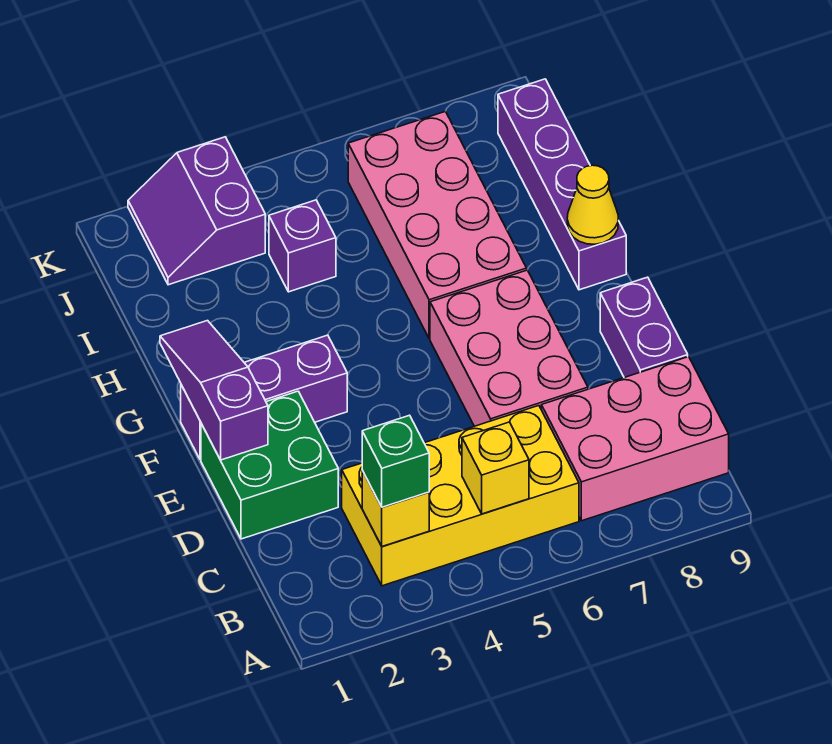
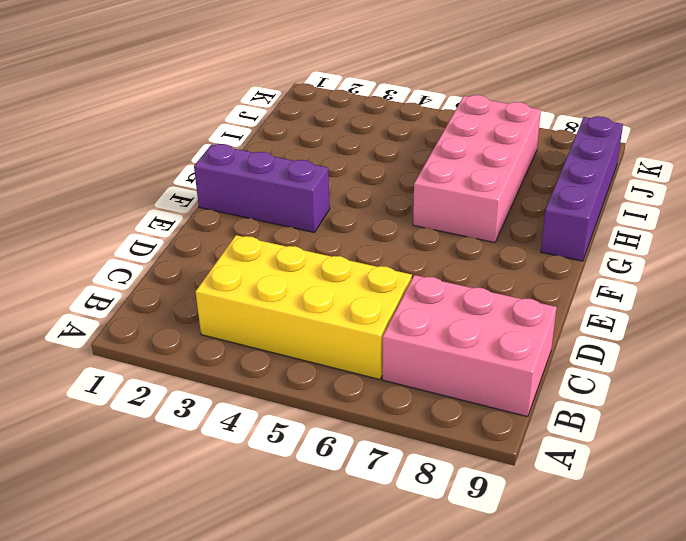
none -> green brick D1:E2 level 1
none -> pink brick D6:F7 level 1
none -> purple brick D9:E9 level 1

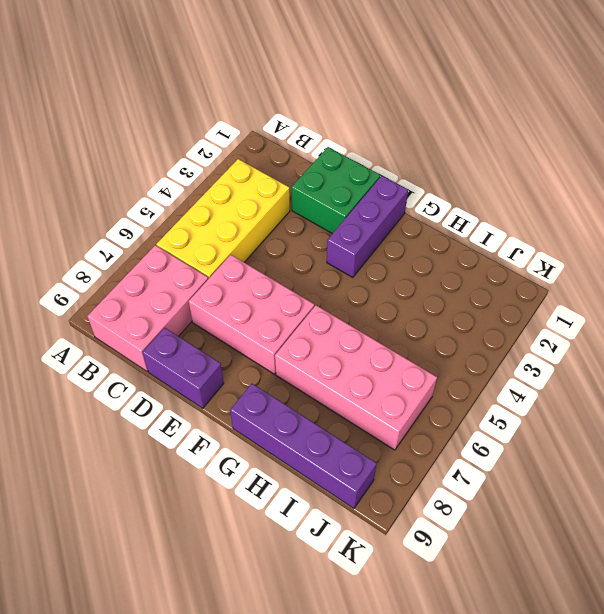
none -> purple brick I4 level 1
none -> purple slope J2:K3 level 1 top 3
none -> yellow brick B3 level 2

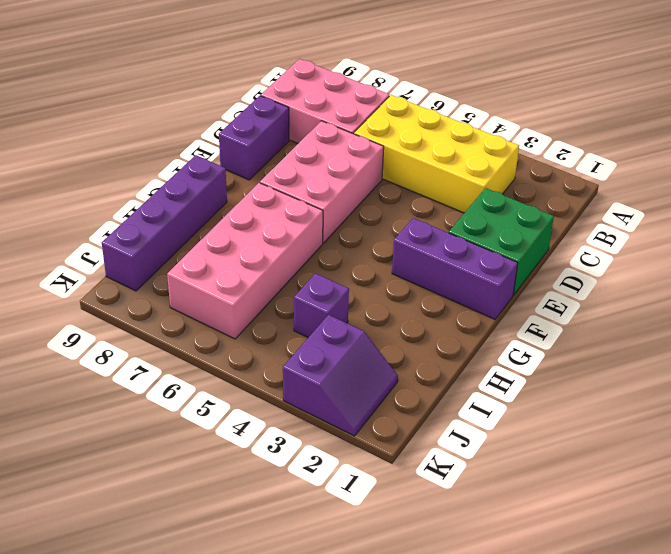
none -> yellow brick B3 level 2
none -> yellow brick B5 level 2
none -> purple slope E1:G1 level 2 top E

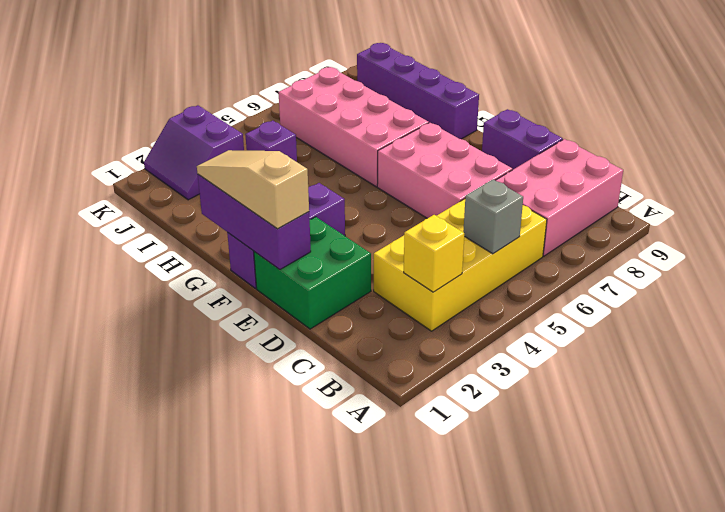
grey brick B5 level 2 -> yellow brick B5 level 2
purple brick E1:G1 level 2 -> purple slope E1:G1 level 2 top E
tan slope E1:G1 level 3 top E -> none
none -> yellow cone G9 level 2
none -> green brick B3 level 3

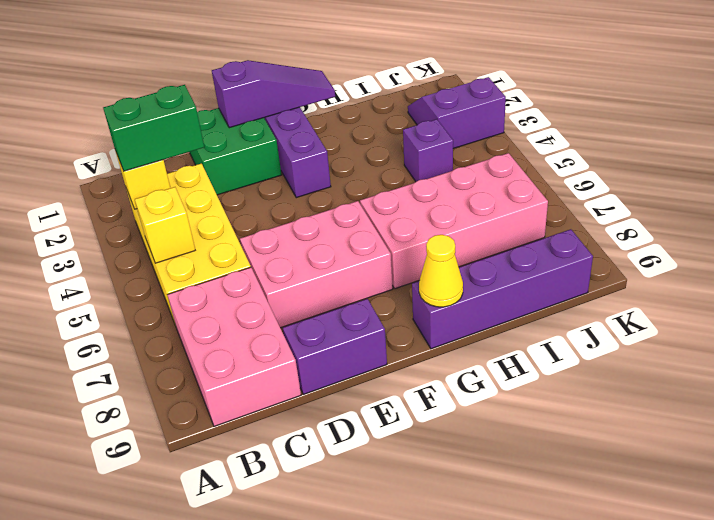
green brick B3:C3 level 3 -> green brick B3 level 3

